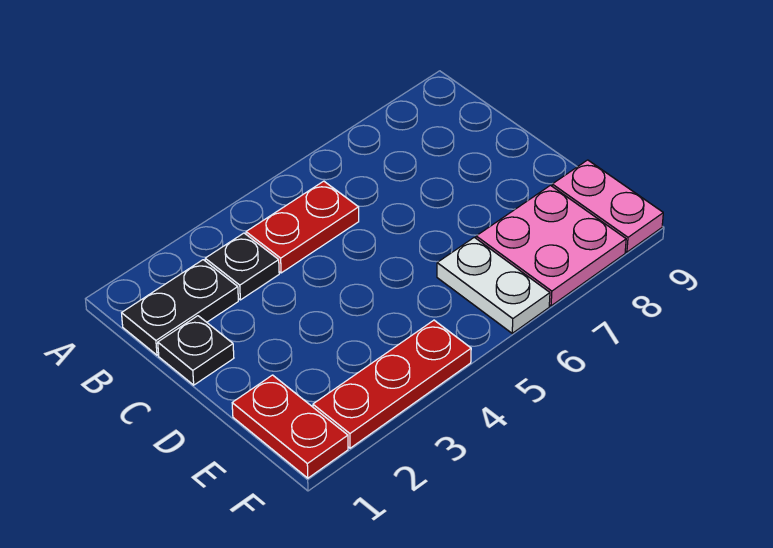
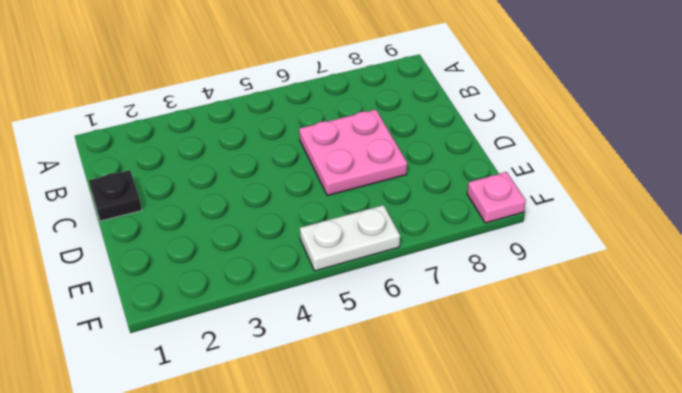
pink plate C6:D7 level 1 -> pink plate E7:F8 level 1
white plate F5:F6 level 1 -> white plate E6:F6 level 1
pink plate F9 level 1 -> pink plate E9:F9 level 1
none -> black plate B1:B2 level 1
none -> black plate B3 level 1

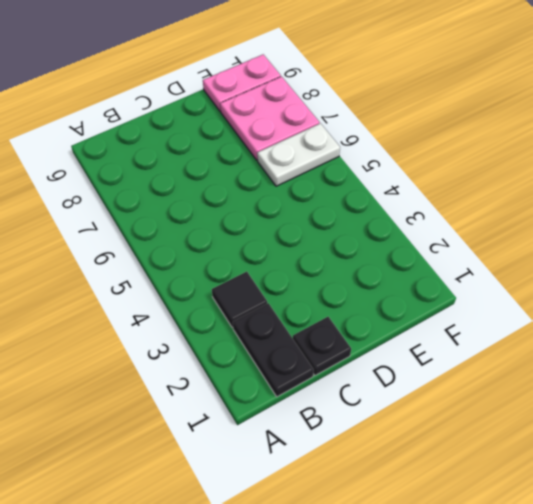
black tile B3 level 1 -> black plate B3 level 1
none -> red plate B4:B5 level 1
none -> red plate E1:F1 level 1

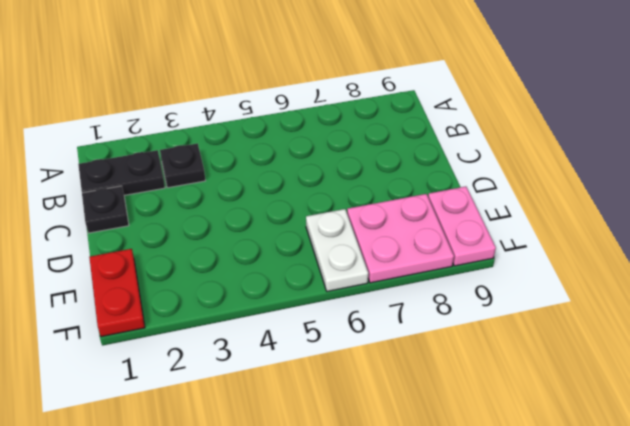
none -> red plate B4:B5 level 1
none -> red plate F2:F4 level 1

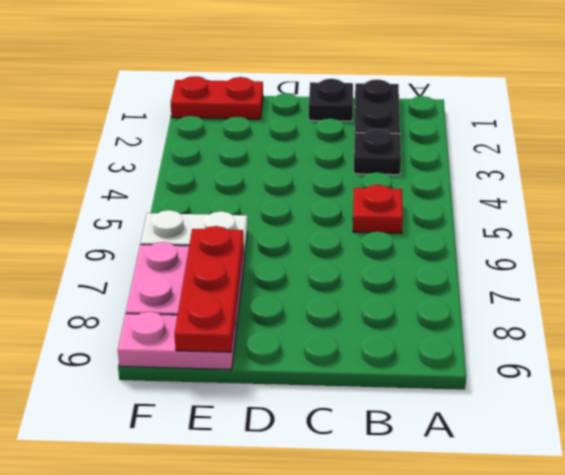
red plate B5 level 1 -> red plate B4:B5 level 1
red plate E7:E9 level 2 -> red plate F2:F4 level 1

